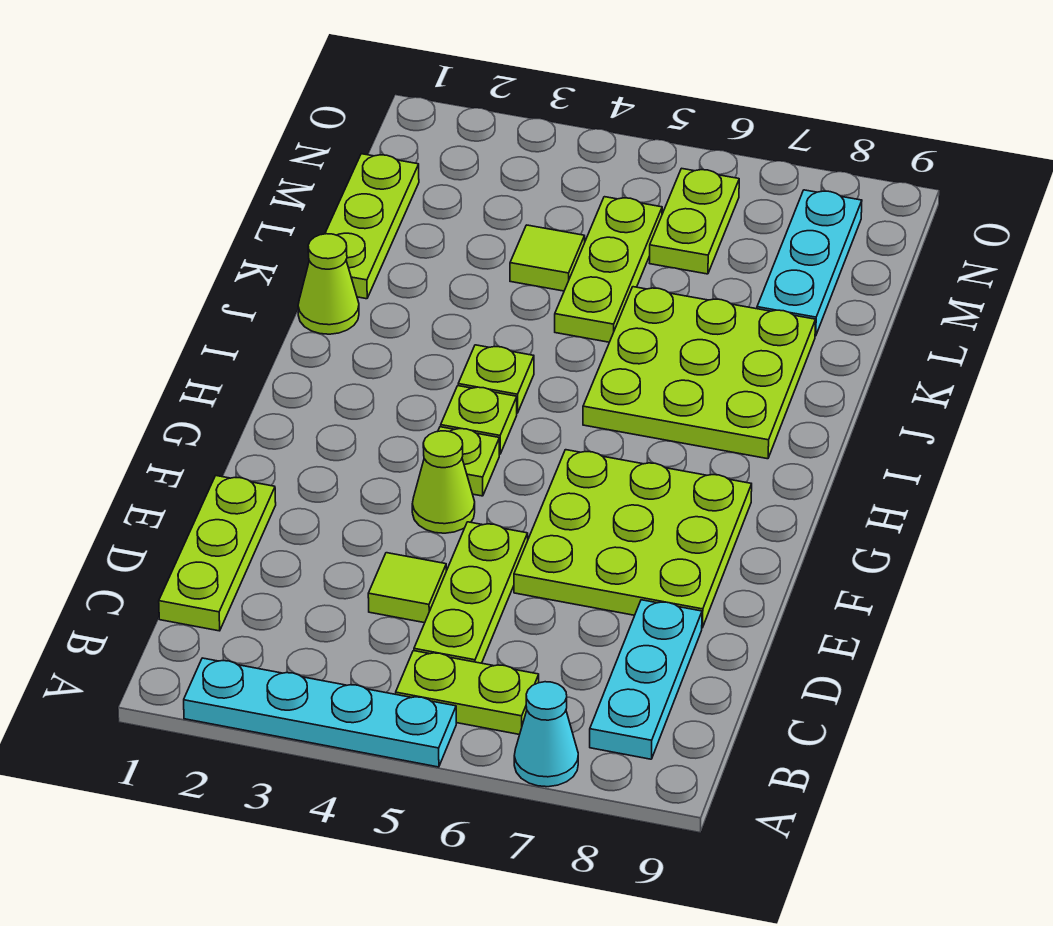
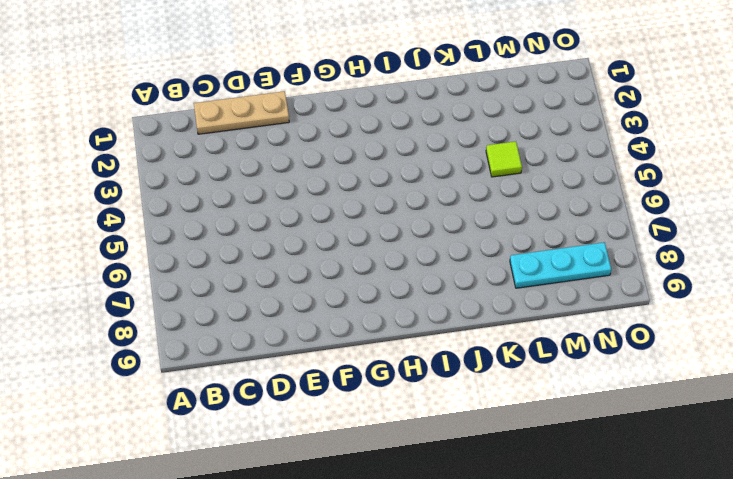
tan plate C1:E1 level 1 -> lime plate C1:E1 level 1
none -> cyan plate A2:A5 level 1
none -> cyan cone A7 level 1
none -> lime plate B5:B6 level 1

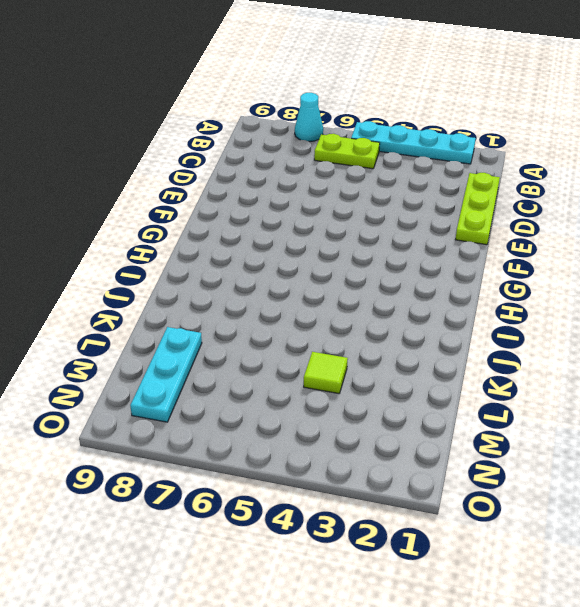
none -> cyan plate B8:D8 level 1
none -> lime plate C5:E5 level 1
none -> lime tile D4 level 1

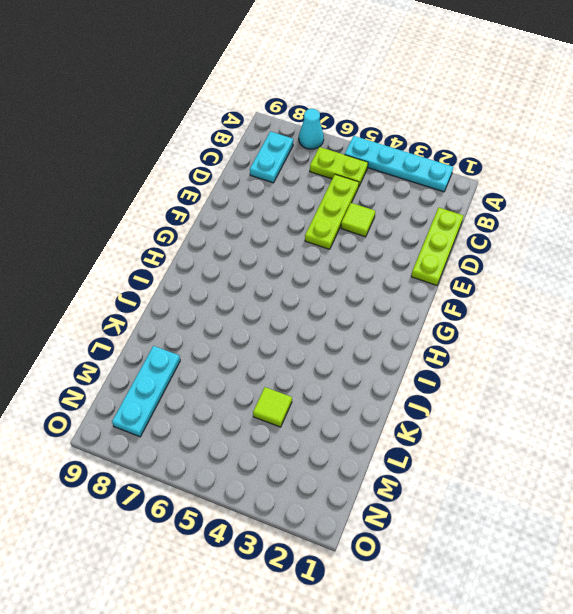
cyan plate B8:C8 level 1 -> cyan plate B8:D8 level 1
none -> lime plate E6:G8 level 1
none -> lime cone F4 level 1
none -> lime plate G4 level 1

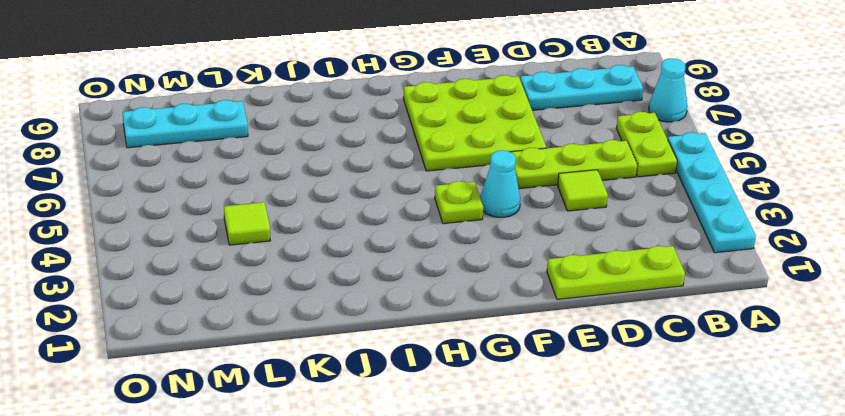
cyan cone F4 level 1 -> lime cone F4 level 1
none -> lime plate H4 level 1
none -> lime plate I4 level 1
none -> lime plate I6:K8 level 1

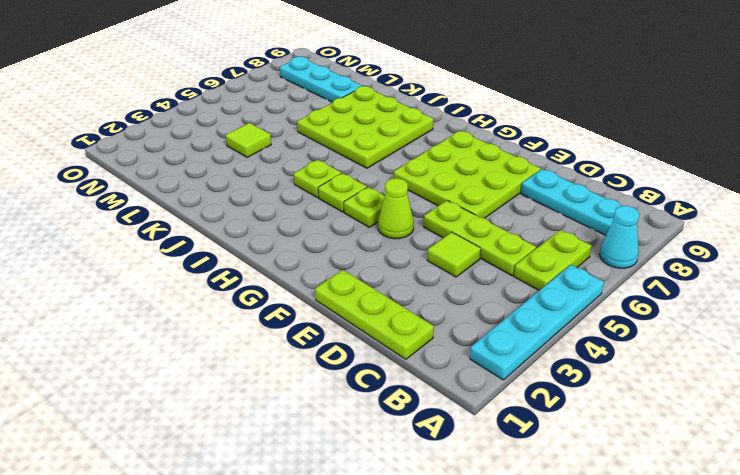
none -> lime cone J1 level 1
none -> lime plate K1:M1 level 1
none -> lime plate K5:M5 level 1

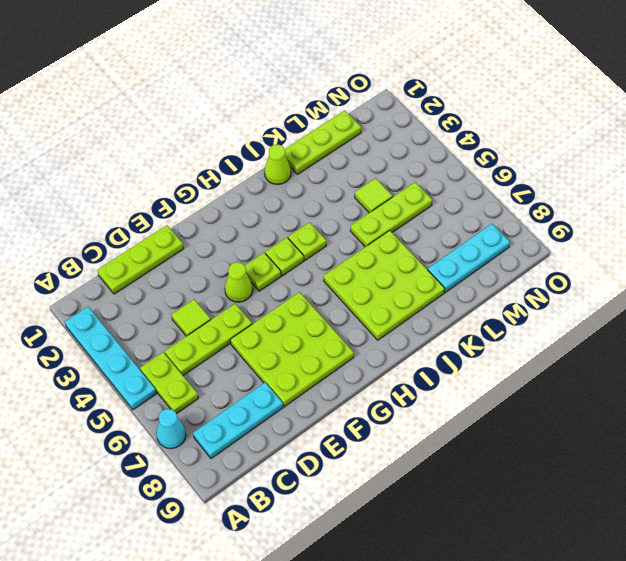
none -> lime plate M6:N6 level 1

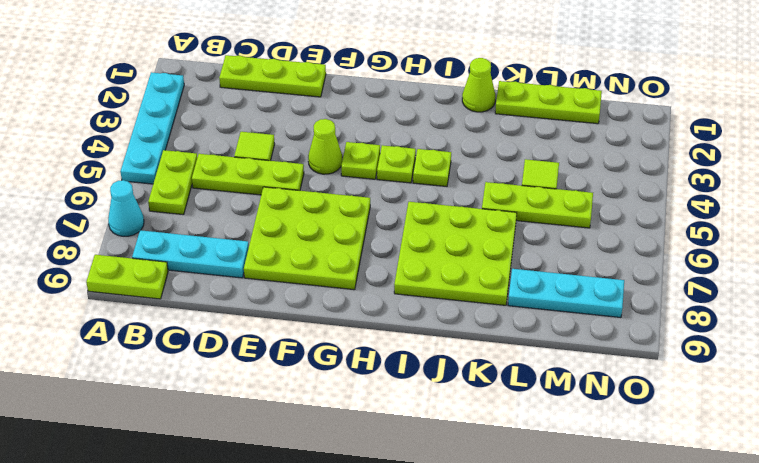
lime plate A9:B9 level 1 -> lime plate M6:N6 level 1

